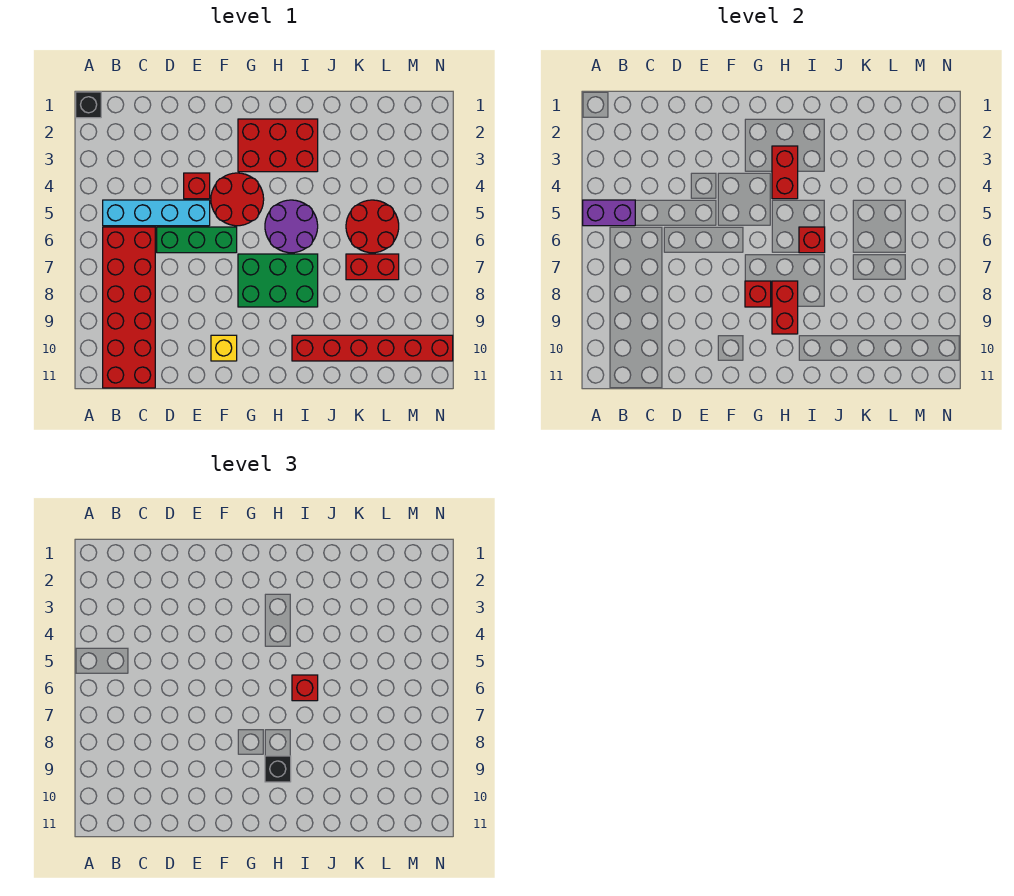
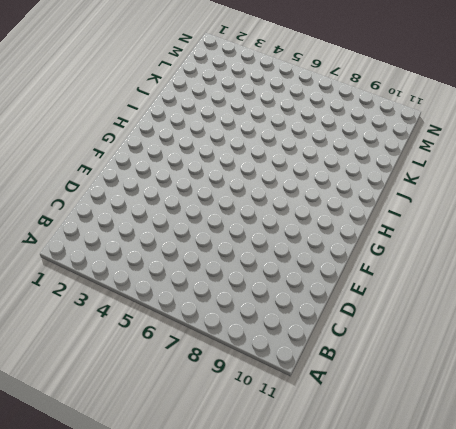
none -> black brick A1 level 1
none -> cyan brick B5:E5 level 1
none -> red brick B6:C11 level 1

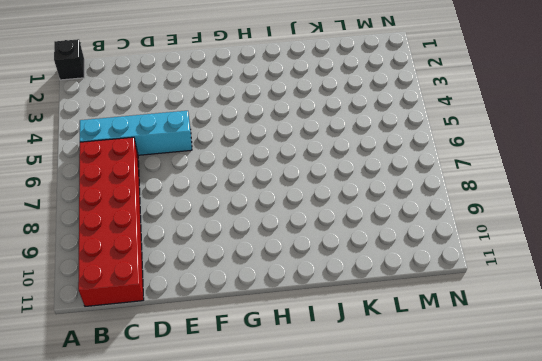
none -> green brick D6:F6 level 1
none -> red brick E4 level 1
none -> red round brick F4:G5 level 1

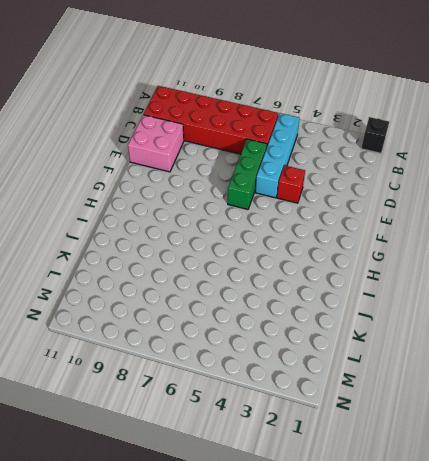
pink brick D10:E11 level 1 -> none
none -> red round brick F4:G5 level 1
none -> yellow brick F10 level 1
none -> red brick G2:I3 level 1

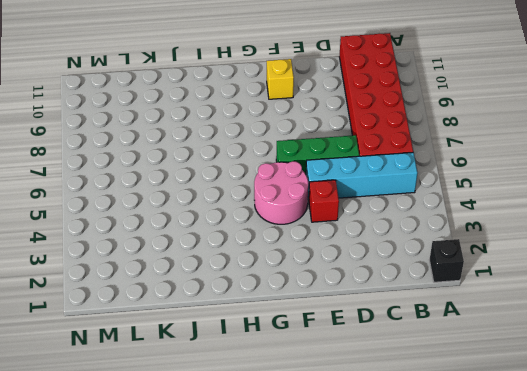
pink round brick F4:G5 level 1 -> red round brick F4:G5 level 1
none -> red brick G2:I3 level 1
none -> green brick G7:I8 level 1
none -> purple round brick H5:I6 level 1

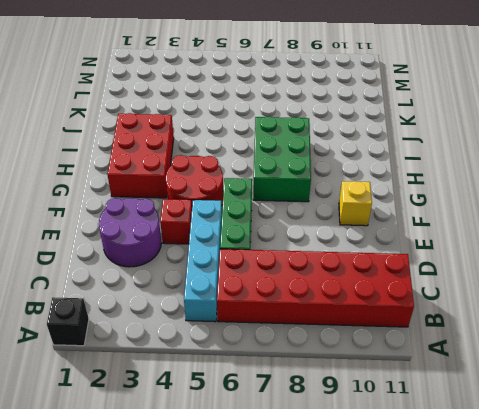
purple round brick D2:E3 level 1 -> purple round brick H5:I6 level 1
none -> red brick I10:N10 level 1
none -> red round brick K5:L6 level 1
none -> red brick K7:L7 level 1

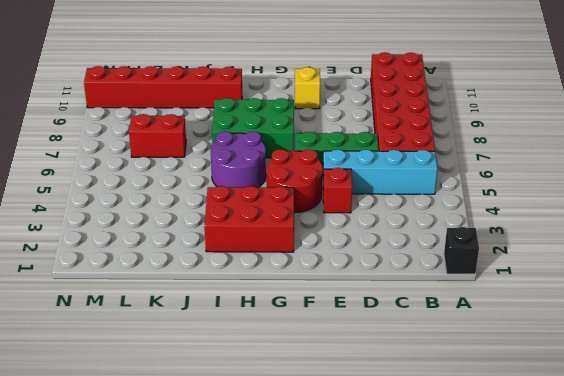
none -> red round brick K5:L6 level 1
none -> purple brick A5:B5 level 2
none -> red brick G8 level 2

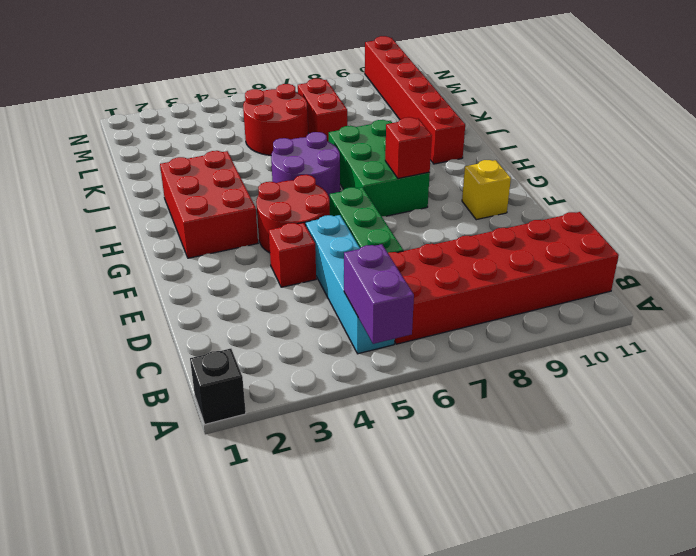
none -> red brick H3:H4 level 2
none -> red brick H8:H9 level 2
none -> red brick I6 level 2

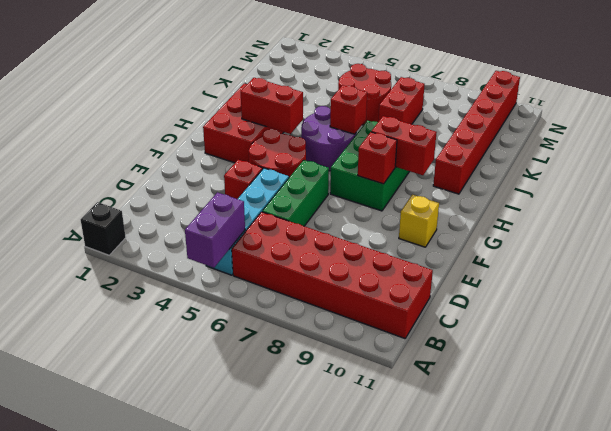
none -> black brick H9 level 3
none -> red brick I6 level 3

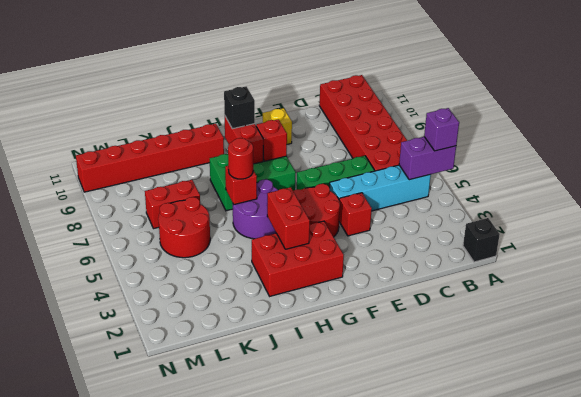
purple brick A5 level 3 -> none
red round brick I6 level 3 -> red brick I6 level 3

